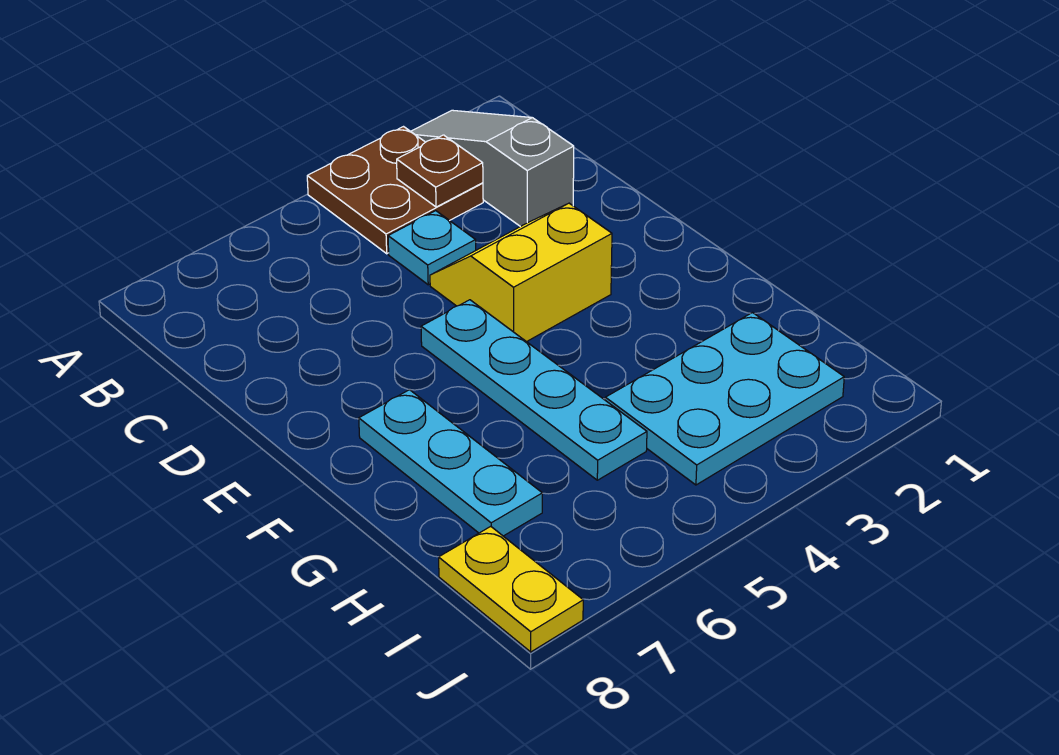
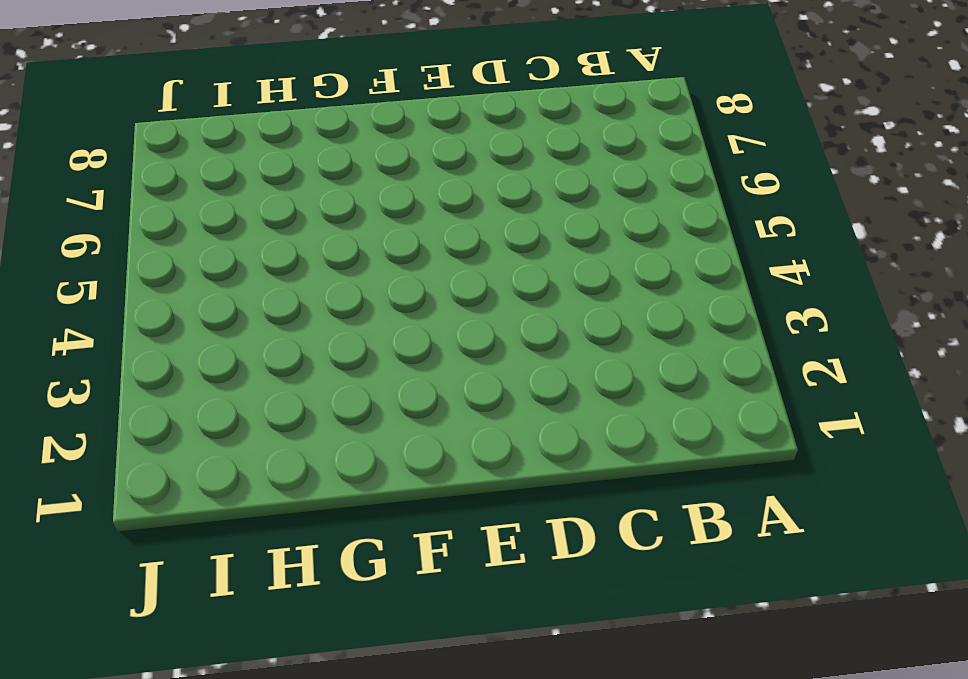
none -> grey slope A2:C2 level 1 top C
none -> brown plate A3:B4 level 1

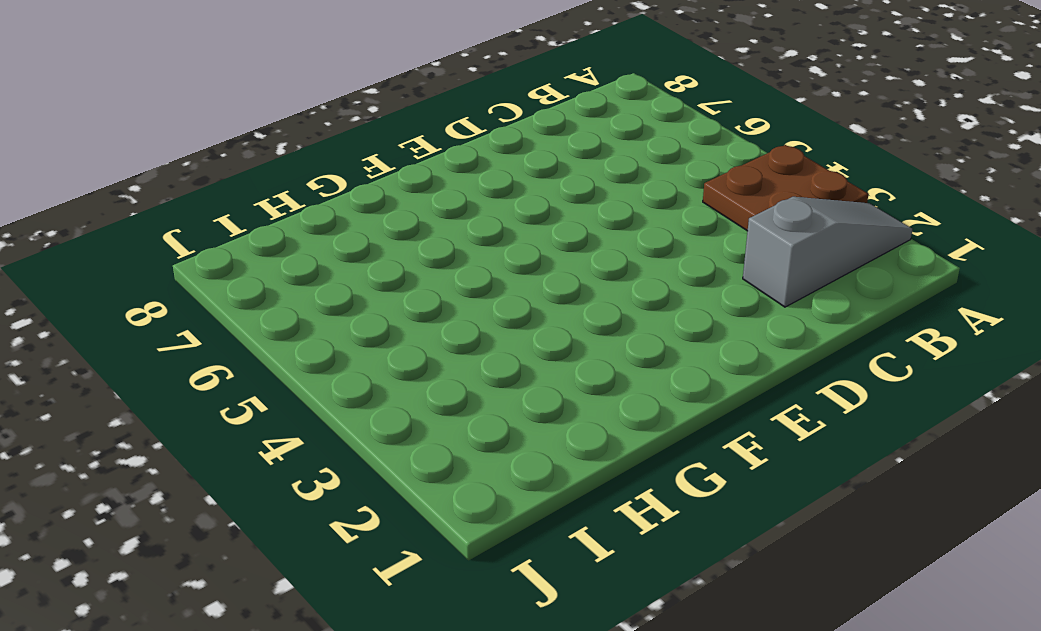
none -> cyan plate C4 level 1
none -> yellow slope D3:E4 level 1 top E

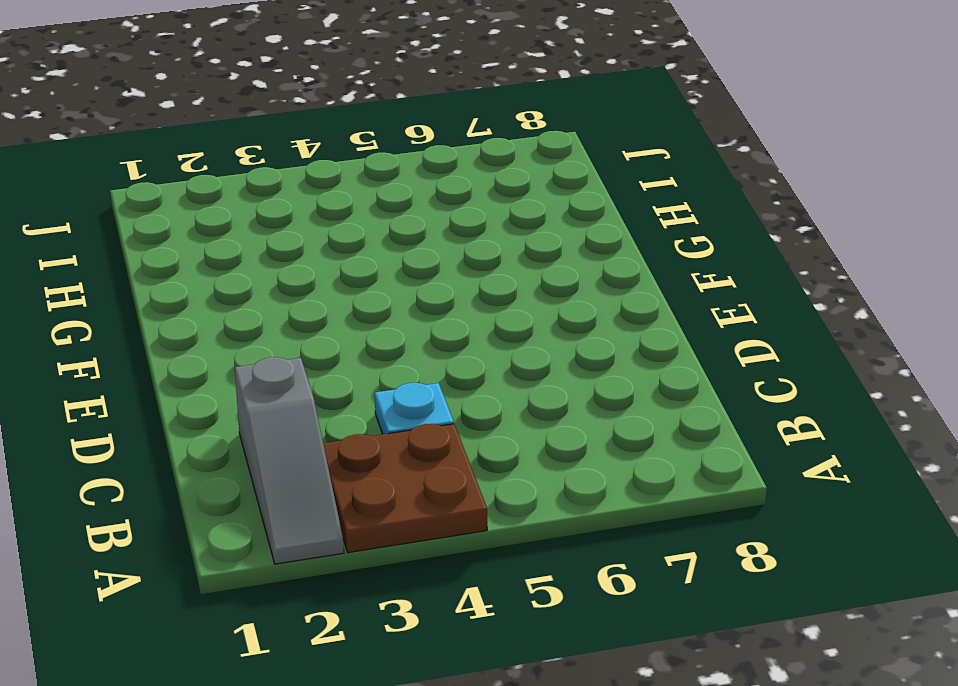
none -> yellow slope D3:E4 level 1 top E
none -> cyan plate E5:H5 level 1

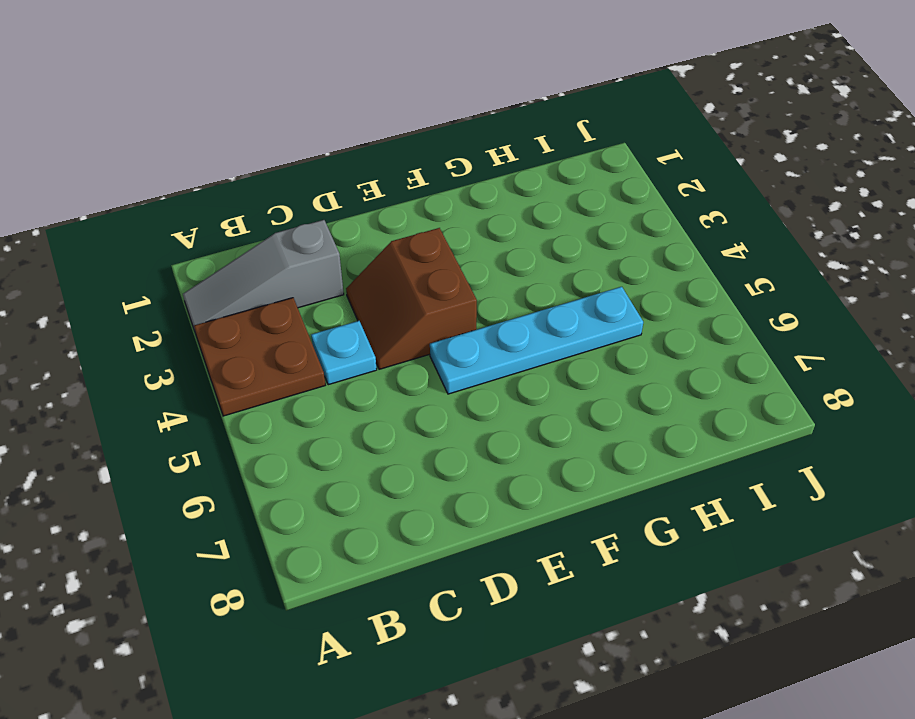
brown slope D3:E4 level 1 top E -> yellow slope D3:E4 level 1 top E
none -> cyan plate F7:H7 level 1
none -> cyan plate H2:I4 level 1

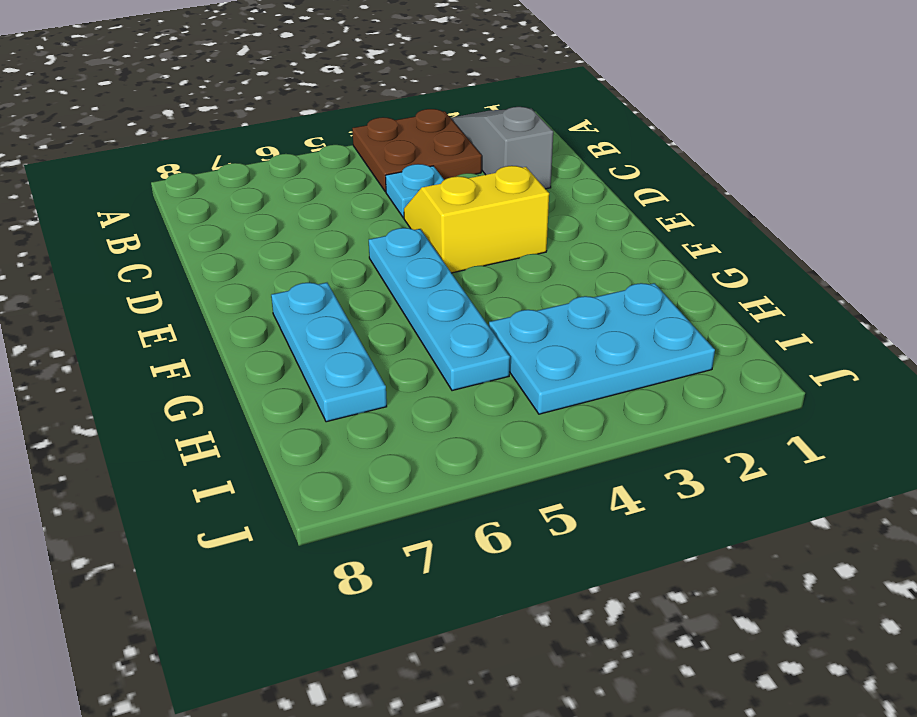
none -> yellow plate I8:J8 level 1
none -> brown plate B3 level 2

